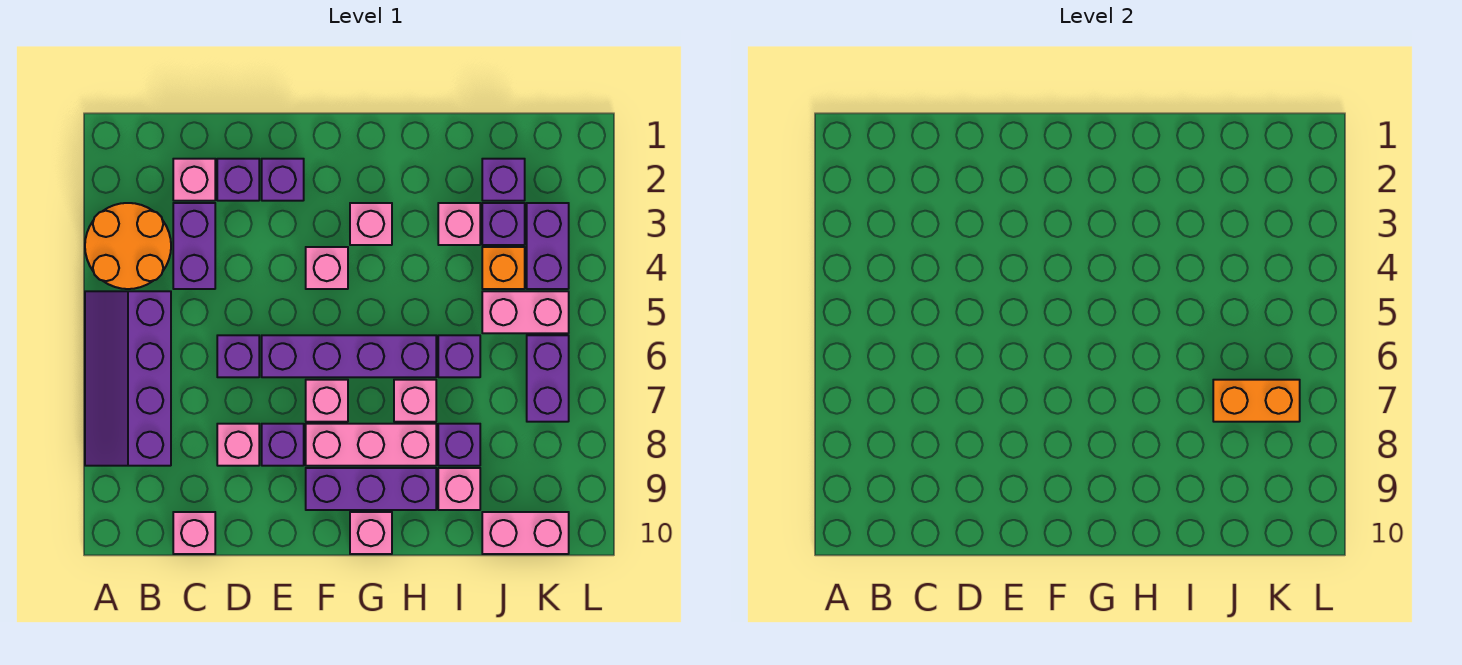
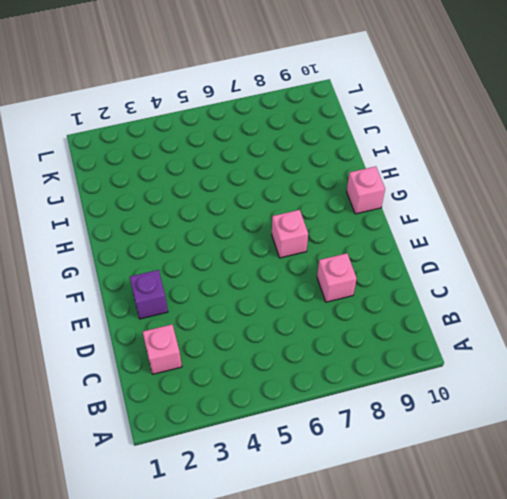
none -> orange round brick A3:B4 level 1
none -> purple slope A5:B8 level 1 top B
none -> purple brick C3:C4 level 1
none -> pink brick C10 level 1

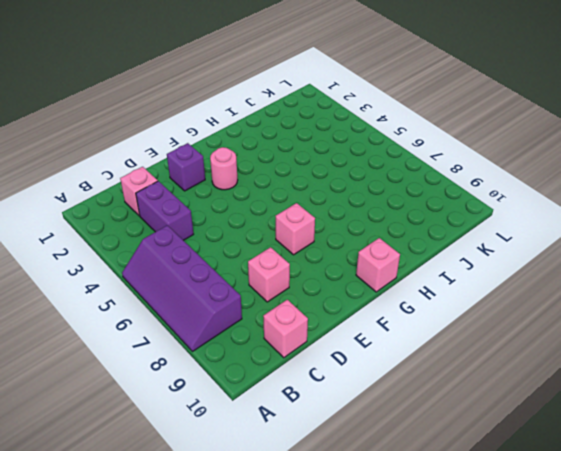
pink round brick F3 level 1 -> none
none -> orange round brick A3:B4 level 1
none -> purple brick D2 level 1
none -> purple brick D6 level 1
none -> purple brick E6:H6 level 1

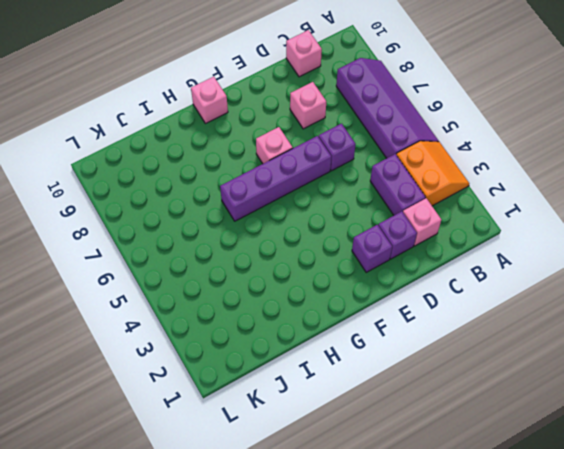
orange slope A3:B4 level 1 top B -> orange round brick A3:B4 level 1
none -> purple brick E8 level 1
none -> pink brick F4 level 1
none -> pink brick F8:H8 level 1
none -> purple brick F9:H9 level 1

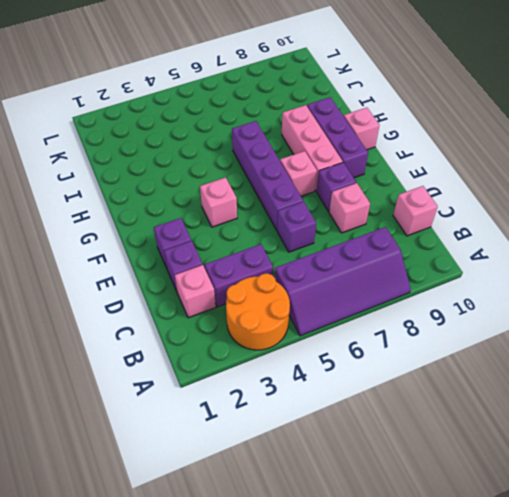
none -> pink brick G3 level 1
none -> pink brick H7 level 1
none -> pink brick I3 level 1
none -> purple brick I6 level 1

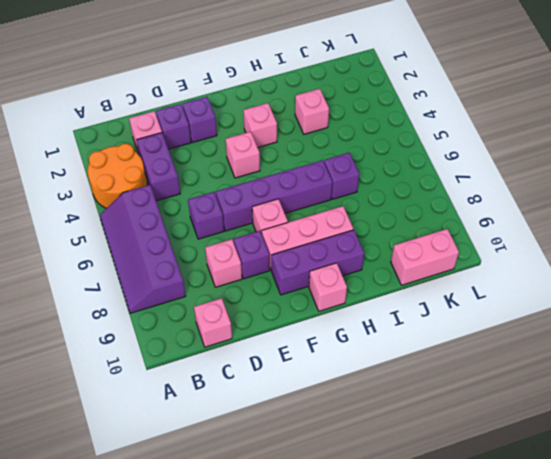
none -> pink brick H7 level 1
none -> purple brick I8 level 1
none -> pink brick I9 level 1
none -> purple brick J2 level 1

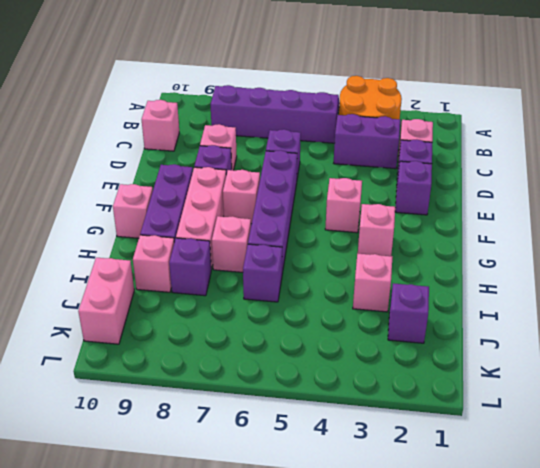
none -> purple brick J3 level 1
none -> orange brick J4 level 1
none -> pink brick J5:K5 level 1
none -> purple brick K3:K4 level 1

